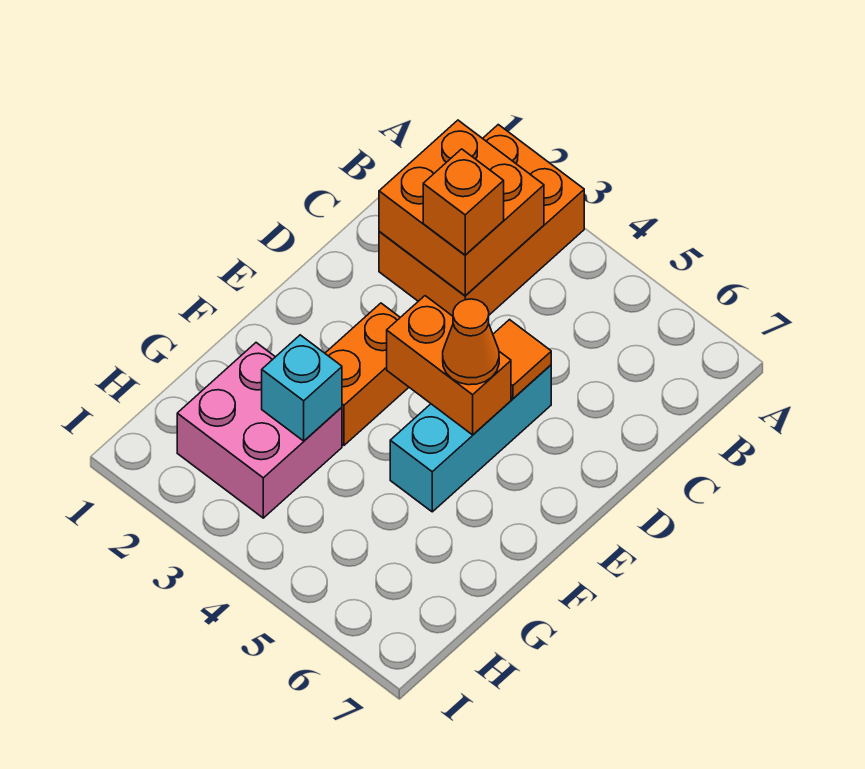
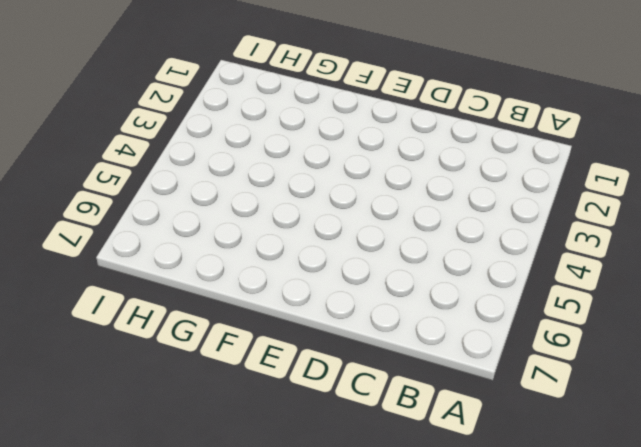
none -> orange brick A2:C3 level 1
none -> cyan brick D5:F5 level 1

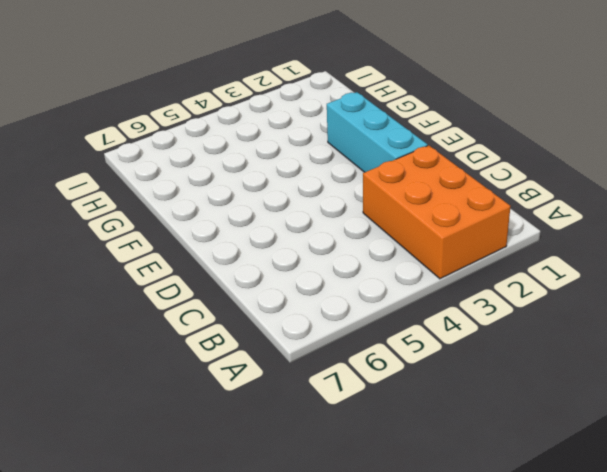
cyan brick D2:F2 level 1 -> cyan brick D5:F5 level 1
none -> orange brick E3:F3 level 1
none -> pink brick G2:H3 level 1

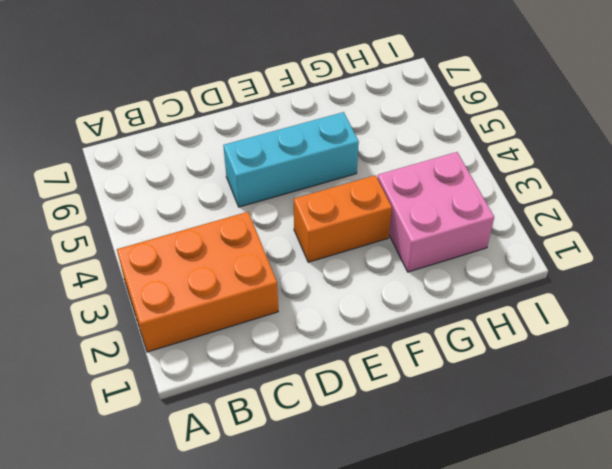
none -> orange brick B2:C3 level 2
none -> orange tile D5 level 2

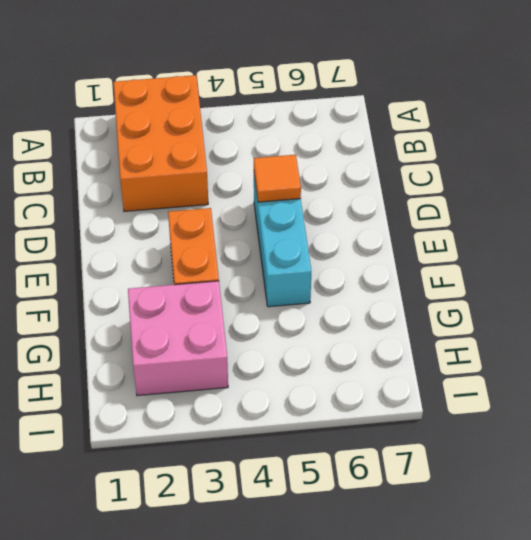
none -> orange brick B2:C3 level 2
none -> orange brick E4:E5 level 2

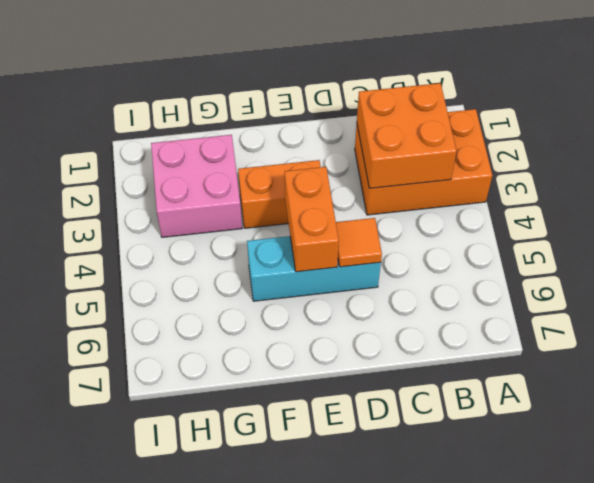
none -> cyan brick G3 level 2
none -> orange brick C3 level 3

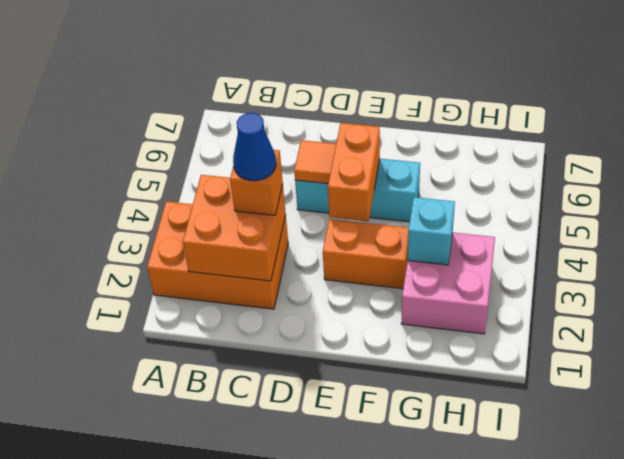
blue cone C3 level 4 -> none
none -> orange cone E5 level 3

